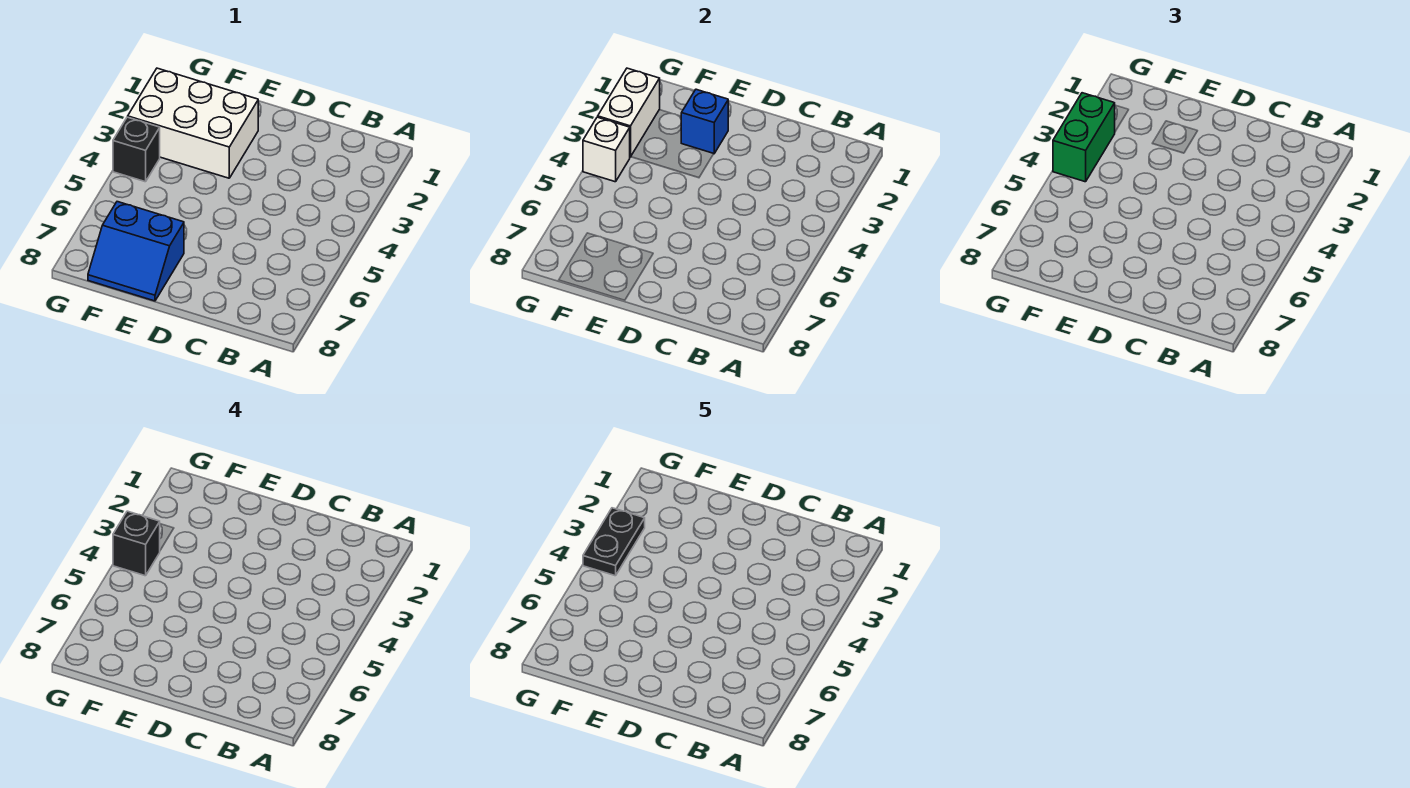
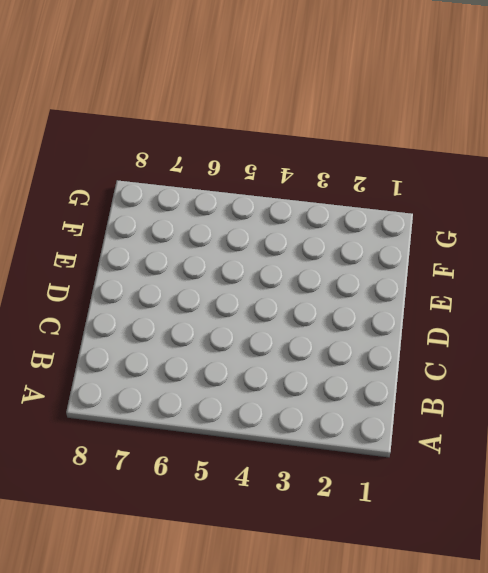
none -> white brick E2:G3 level 1
none -> blue slope E7:F8 level 1 top 7

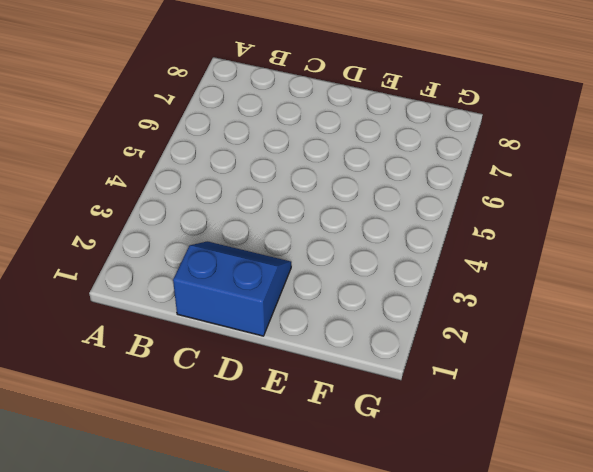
blue slope C1:D2 level 1 top 1 -> blue slope E7:F8 level 1 top 7
none -> white brick E2:G3 level 1
none -> black brick G4 level 1

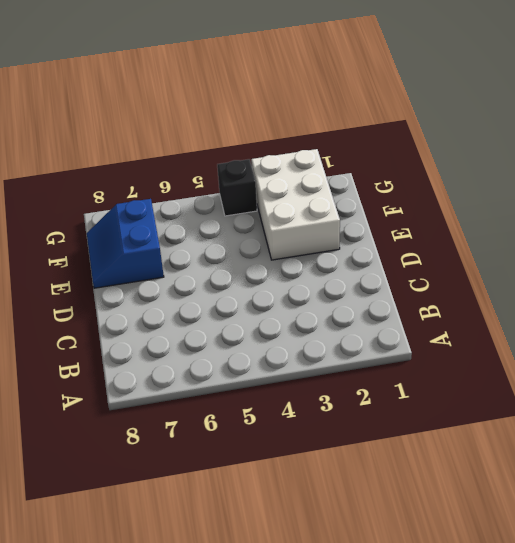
none -> blue brick E2 level 2
none -> white brick G2:G3 level 2

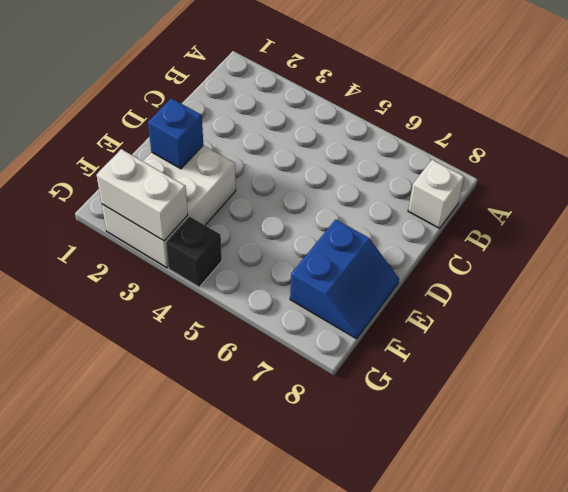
white brick B8 level 1 -> white brick G4 level 2
none -> green brick G3:G4 level 3
none -> black brick G4 level 4

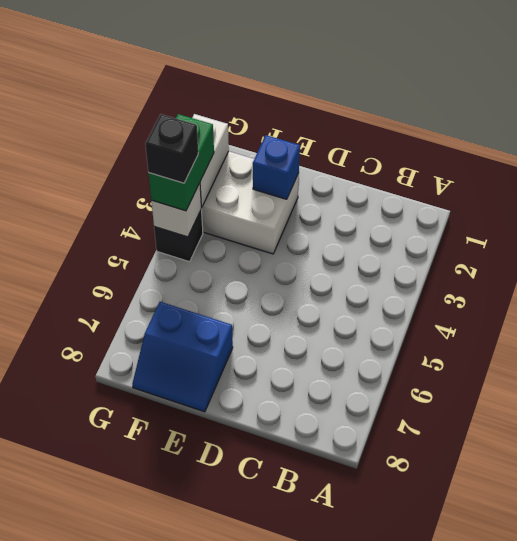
none -> black plate G3:G4 level 5

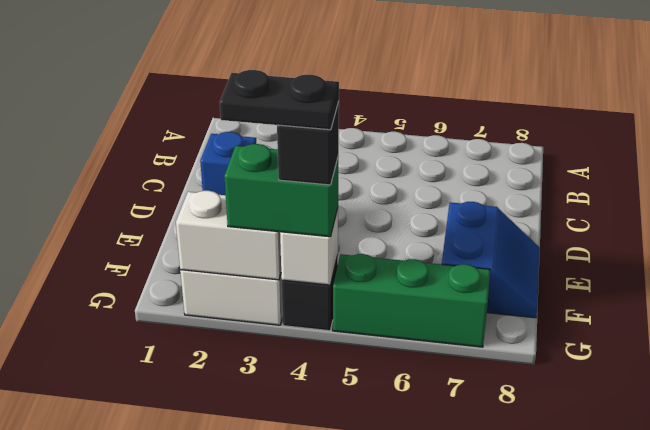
green brick G5:G7 level 1 -> none

